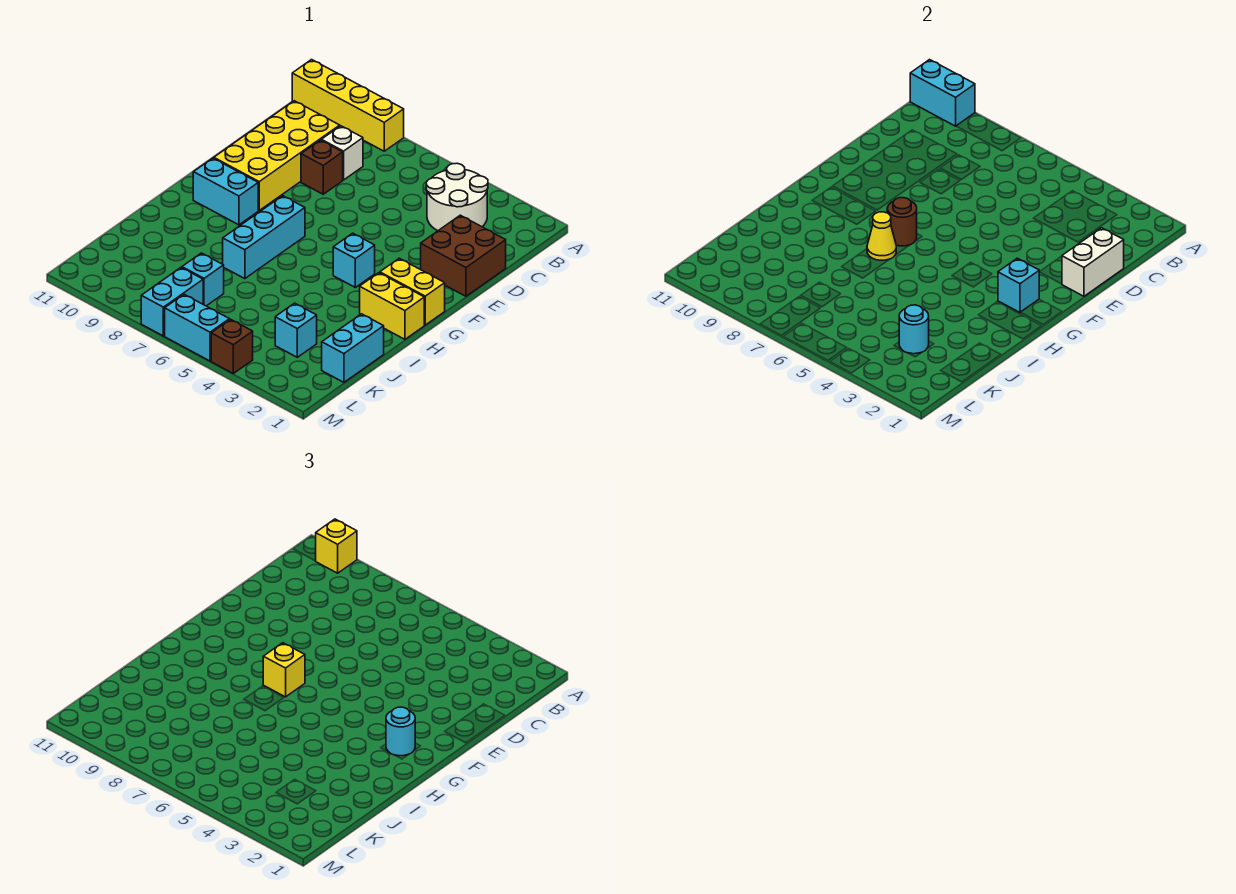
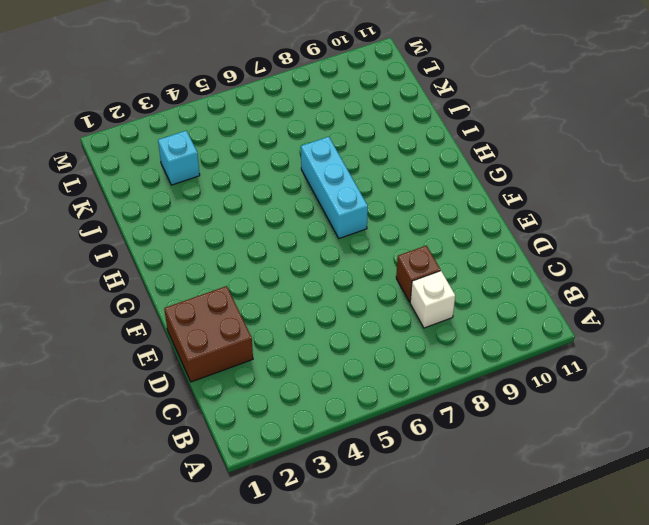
none -> yellow brick A8:A11 level 1
none -> white round brick B3:C4 level 1
none -> yellow brick C9:F10 level 1

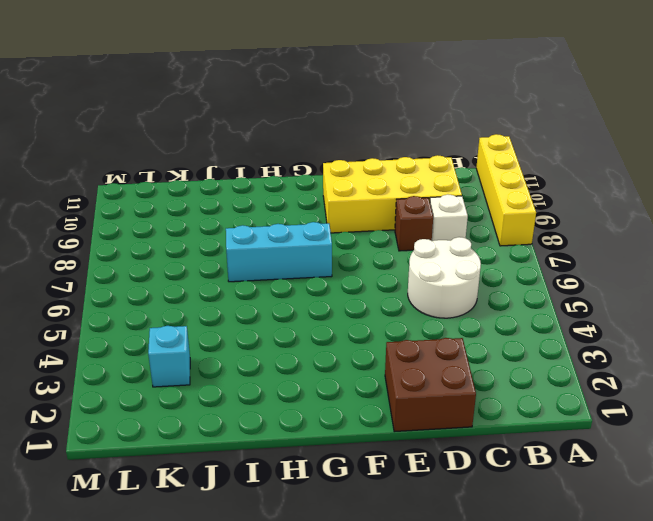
white round brick C5:D6 level 1 -> white round brick B3:C4 level 1
none -> yellow brick G1:G2 level 1
none -> cyan brick G4 level 1
none -> cyan brick G9:G10 level 1

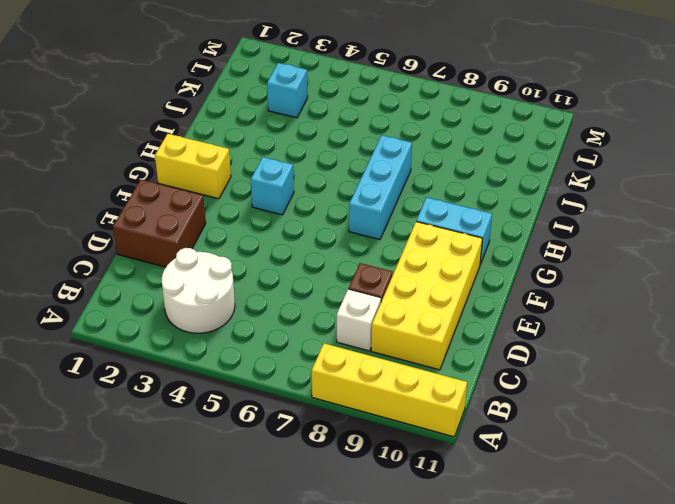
none -> yellow brick H1:H2 level 1
none -> cyan brick J1:K1 level 1
none -> cyan brick K7 level 1

